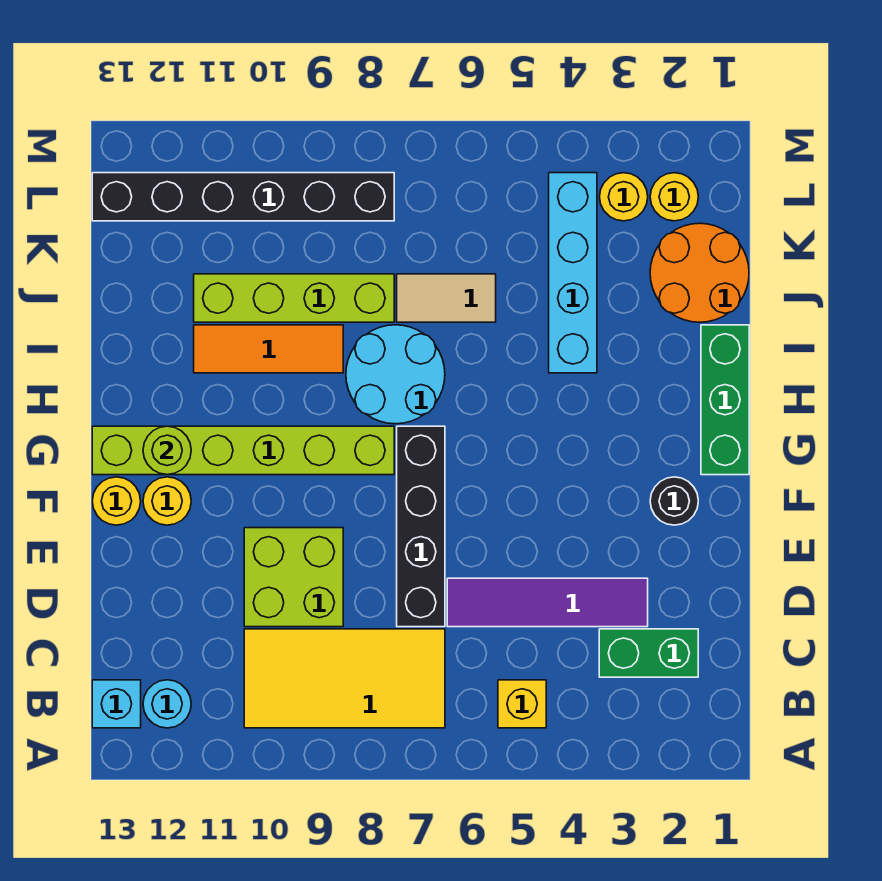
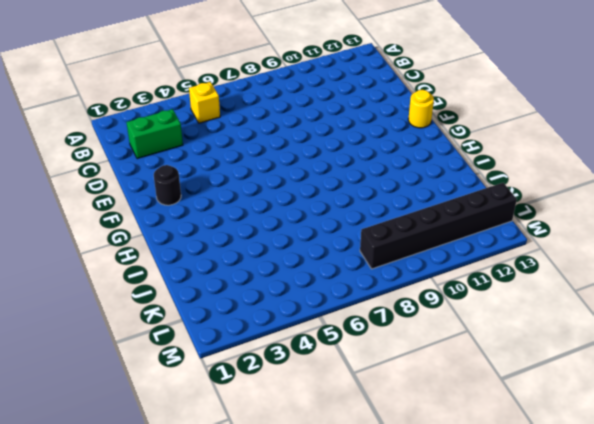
none -> yellow tile B7:C10 level 1
none -> cyan round brick B12 level 1
none -> cyan brick B13 level 1

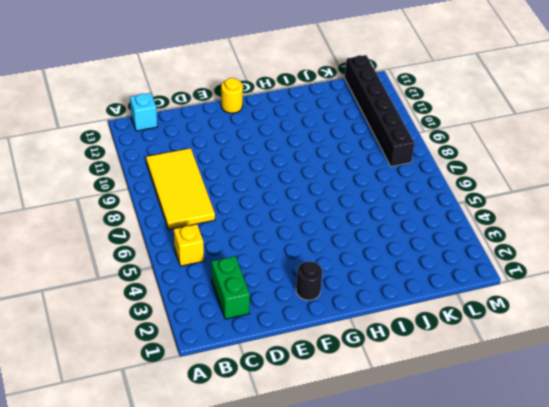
none -> cyan round brick B12 level 1
none -> purple tile D3:D6 level 1
none -> black brick D7:G7 level 1

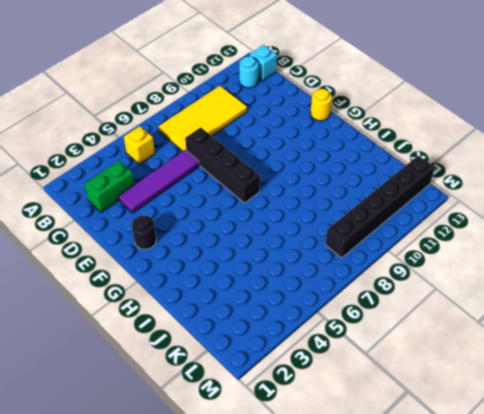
none -> lime brick D9:E10 level 1
none -> yellow round brick F12 level 1
none -> green brick G1:I1 level 1

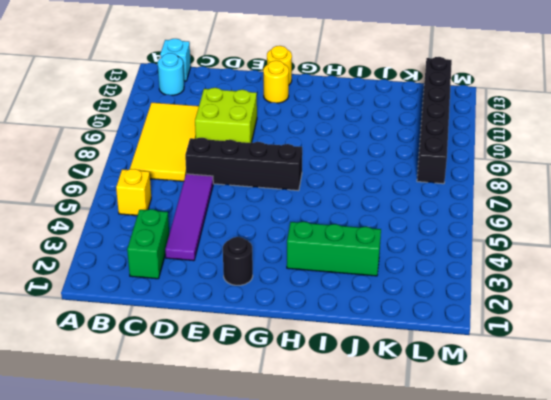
green brick H3:J3 level 1 -> green brick G1:I1 level 1
none -> lime brick G8:G13 level 1
none -> cyan round brick H7:I8 level 1
none -> cyan brick I4:L4 level 1

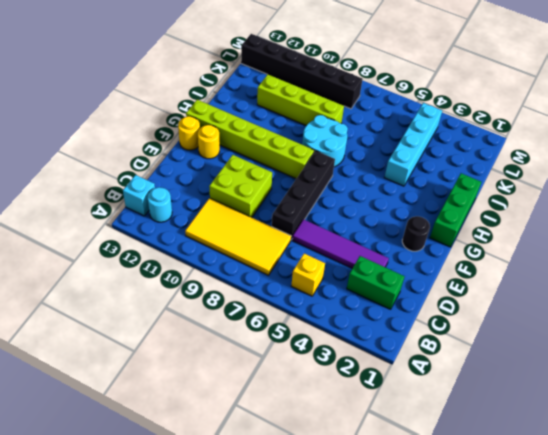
none -> orange tile I9:I11 level 1
none -> orange round brick J1:K2 level 1
none -> tan tile J6:J7 level 1

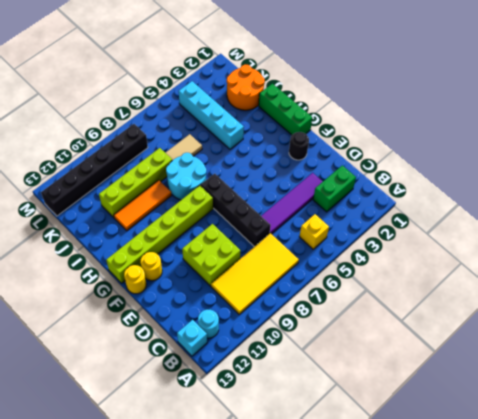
none -> yellow round brick L2 level 1
none -> yellow round brick L3 level 1
none -> lime round brick G12 level 2

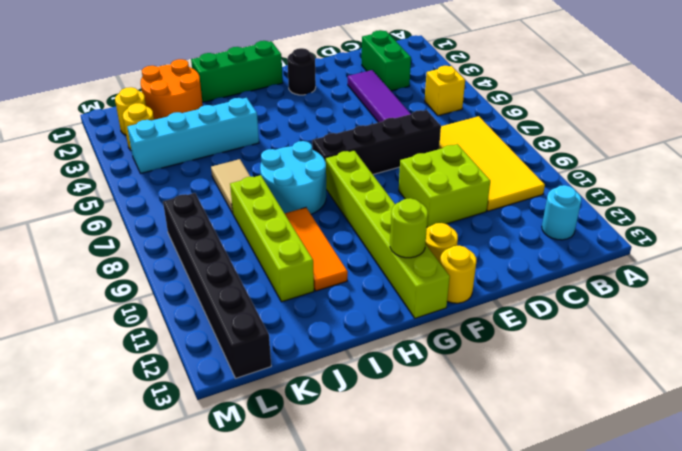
none -> cyan brick B13 level 1

